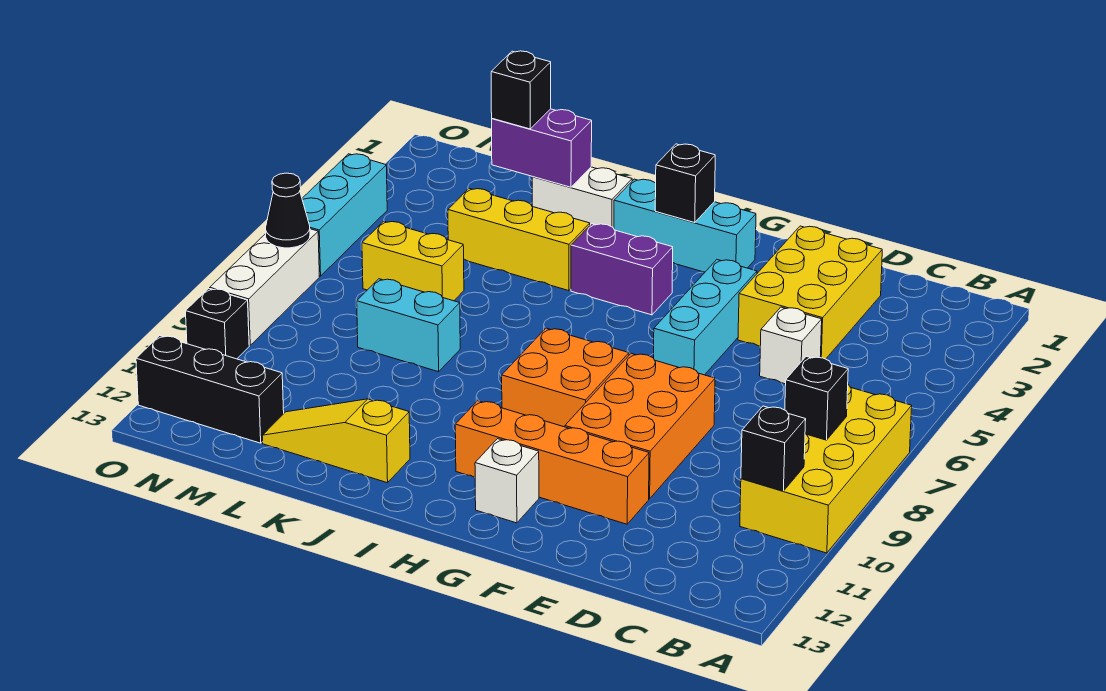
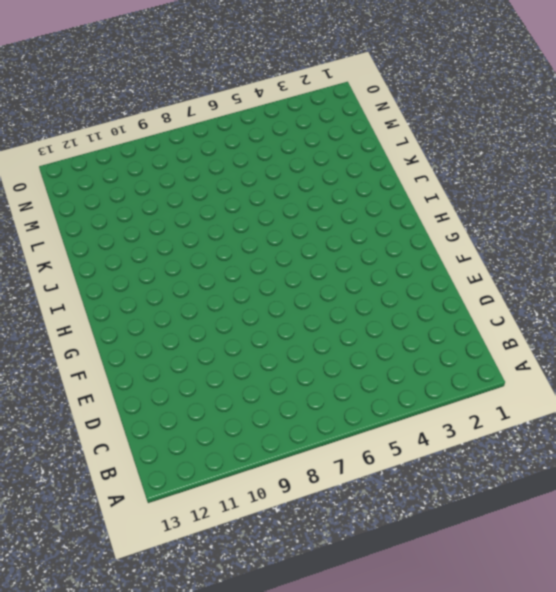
none -> yellow brick A7:B10 level 1
none -> yellow brick D2:E4 level 1
none -> white brick D5 level 1

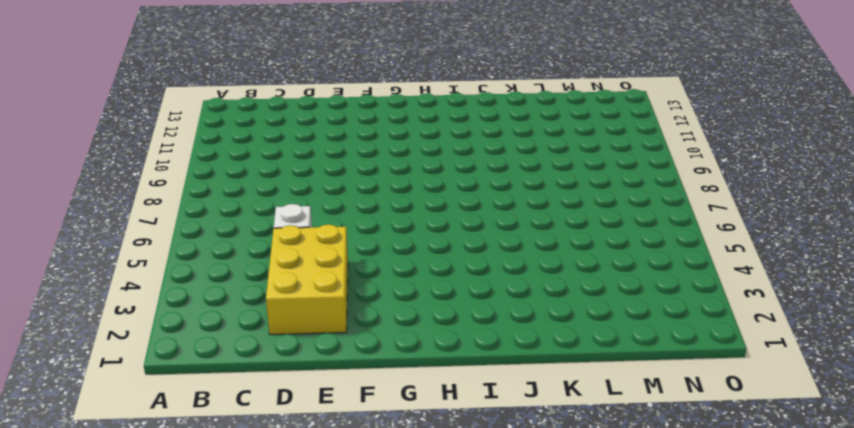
none -> yellow brick A7:B10 level 1
none -> orange brick E8:F10 level 1
none -> orange brick E11:H11 level 1

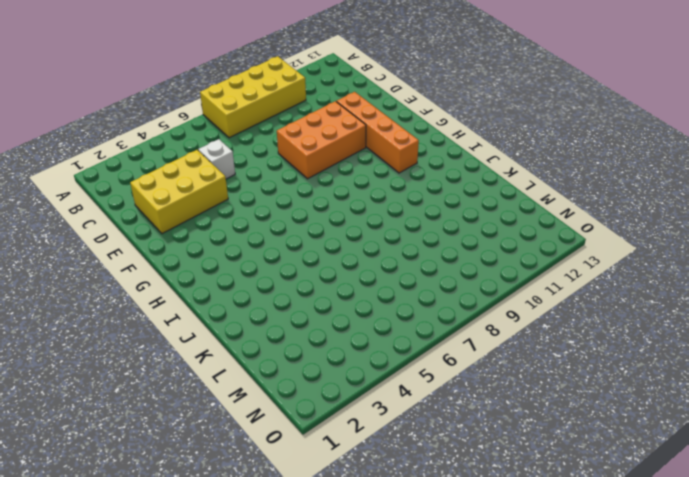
none -> cyan brick F4:F6 level 1
none -> cyan brick G2:I2 level 1
none -> orange brick G8:H9 level 1

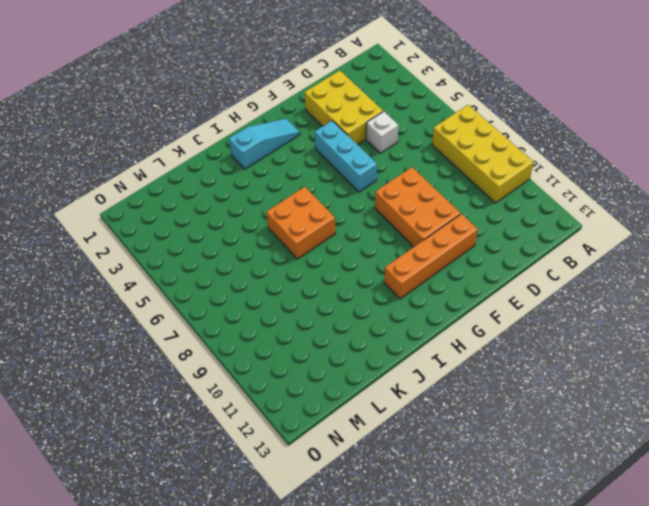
cyan slope G2:I2 level 1 top I -> cyan brick G2:I2 level 1
orange brick I6:J7 level 1 -> orange brick G8:H9 level 1
none -> white brick G12 level 1
none -> purple brick H4:I4 level 1
none -> white brick J2:K2 level 1

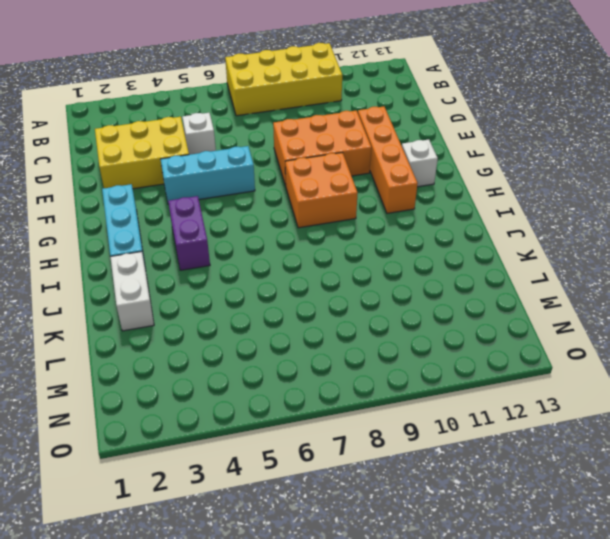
none -> yellow brick J4:L4 level 1
none -> yellow slope J12:L12 level 1 top J
none -> cyan brick K8:L8 level 1

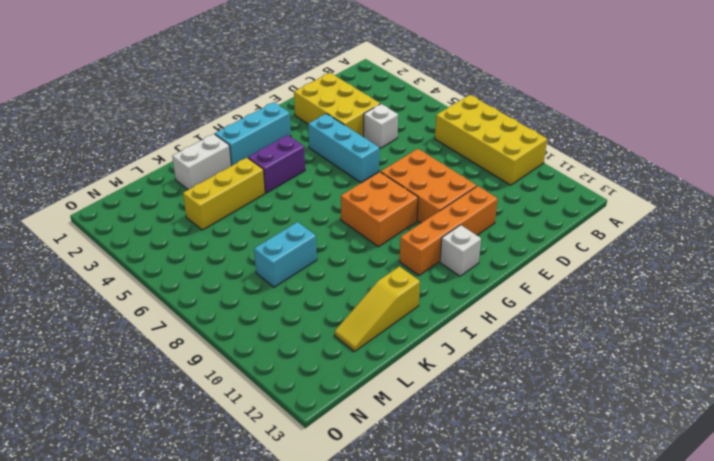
none -> yellow brick L6:M6 level 1
none -> black brick M12:O12 level 1
none -> cyan brick O4:O6 level 1

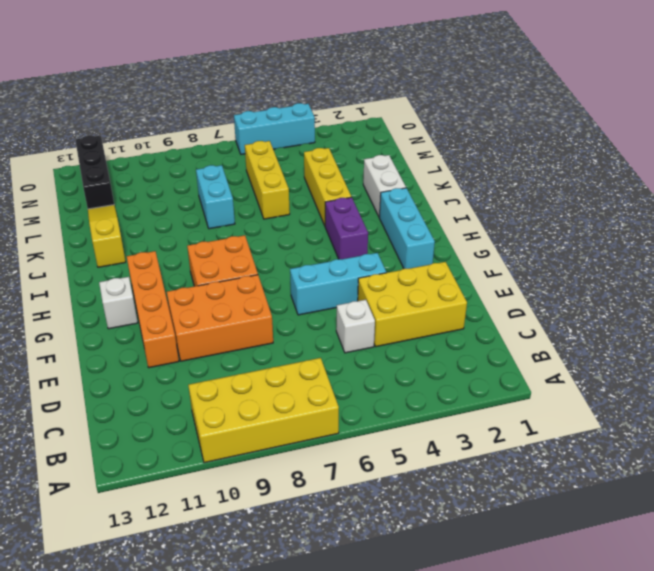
yellow brick K6:M6 level 1 -> yellow brick L6:M6 level 1
none -> white brick O7:O9 level 1
none -> black brick O10 level 1
none -> black brick B8 level 2

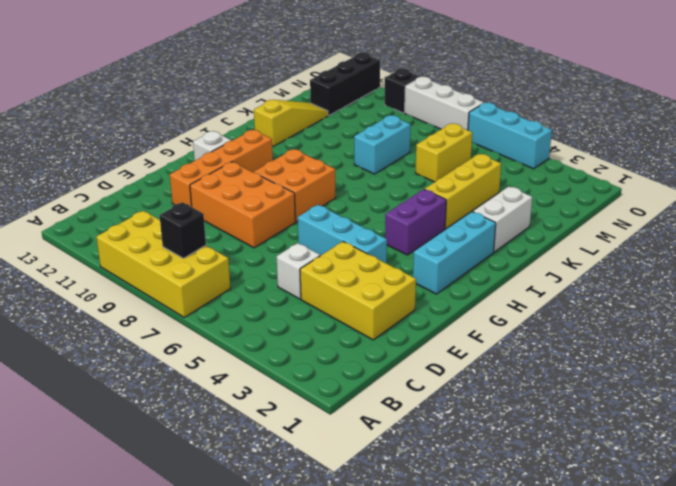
none -> black brick B10 level 2
none -> black brick H2 level 2
none -> purple brick K2:L2 level 2

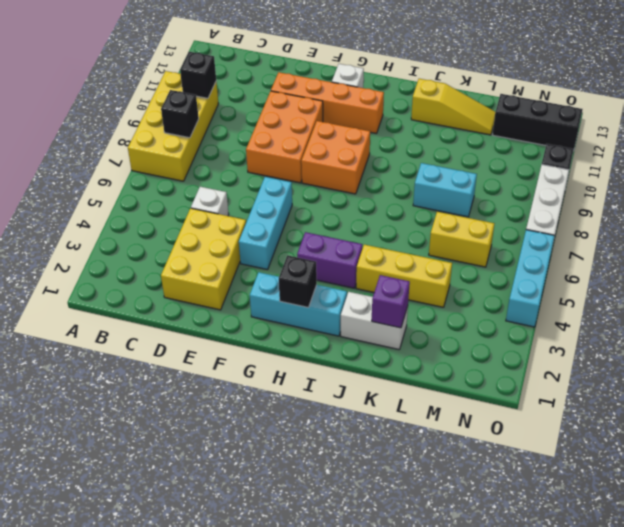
purple brick K2 level 2 -> purple brick K2:L2 level 2
none -> black cone O7 level 2
none -> black brick L2 level 3

